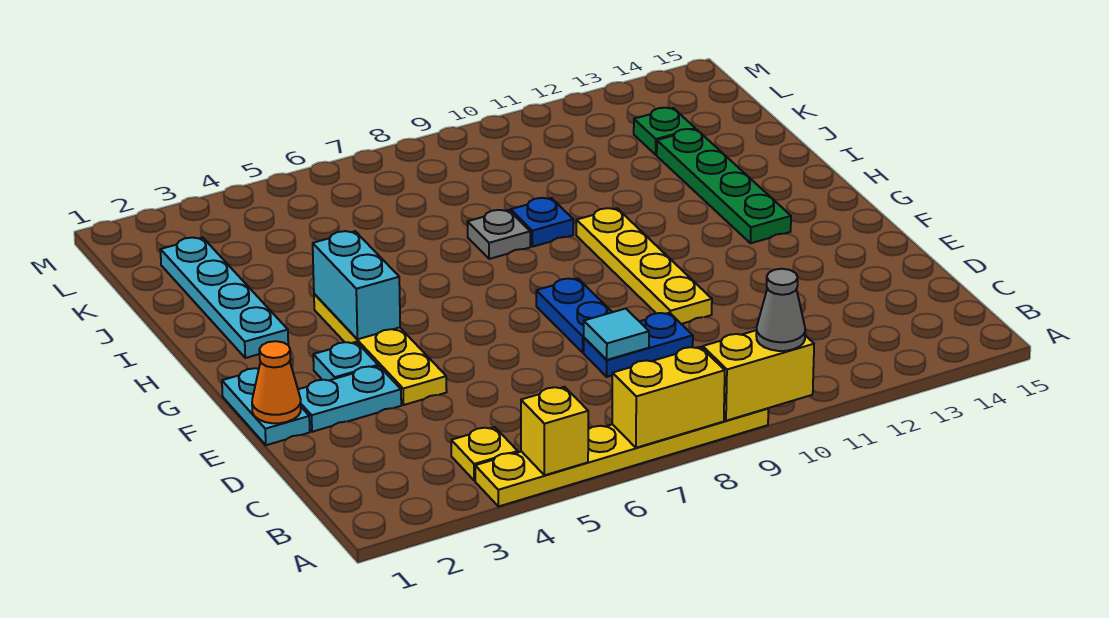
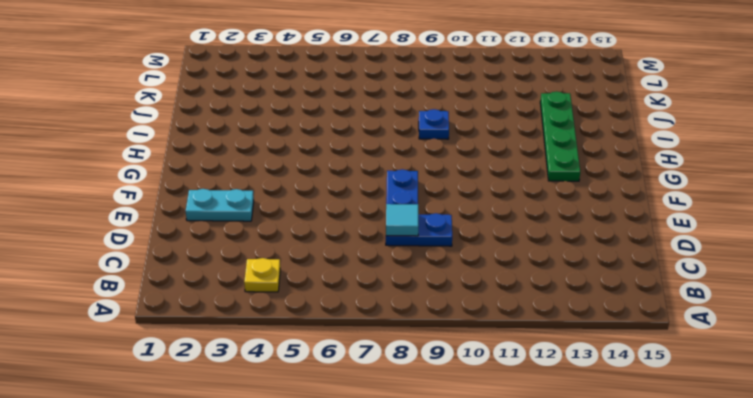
none -> yellow plate A4:A9 level 1
none -> cyan plate E1:F1 level 1
none -> yellow plate E4:H4 level 1

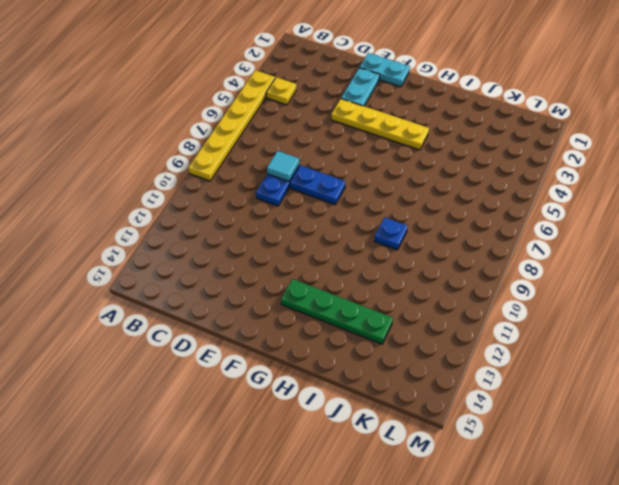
none -> yellow plate E10:H10 level 1
none -> cyan plate F3 level 1
none -> cyan plate H2:K2 level 1

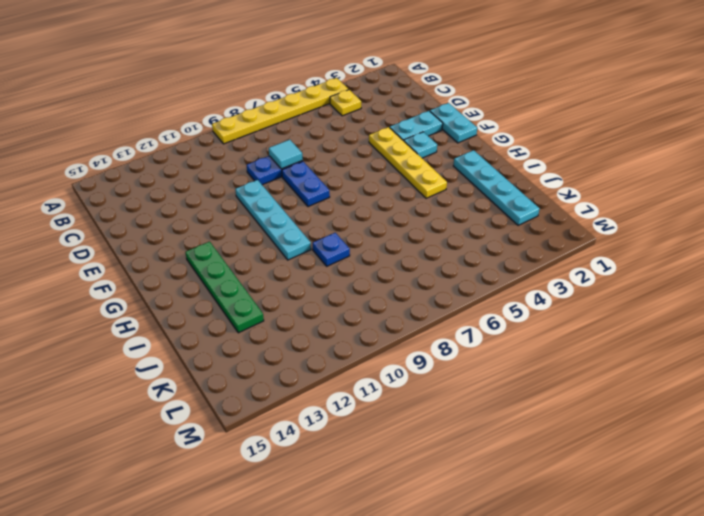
cyan plate E10:H10 level 1 -> yellow plate E10:H10 level 1
none -> grey plate I8 level 1
none -> green plate K13 level 1
none -> yellow brick A5 level 2

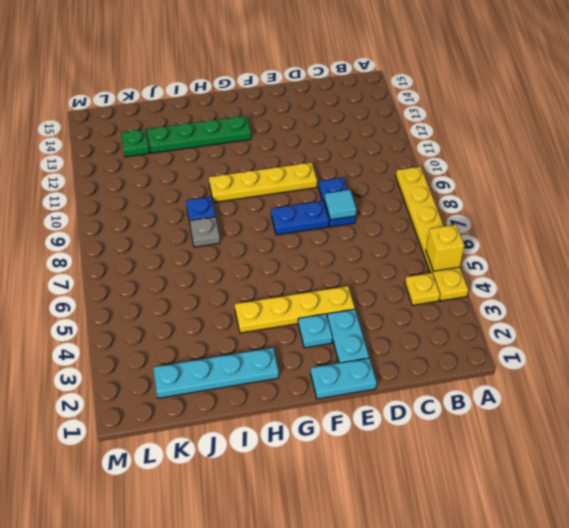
none -> yellow brick A7:A8 level 2
none -> yellow brick A9:A10 level 2
none -> orange cone E1 level 2

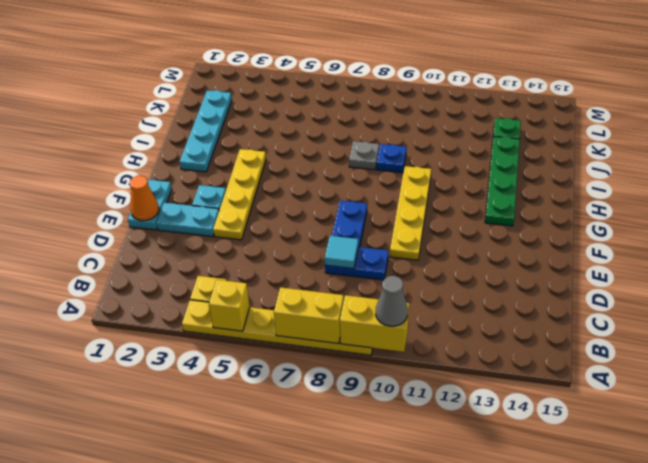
none -> cyan brick G4:H4 level 2

